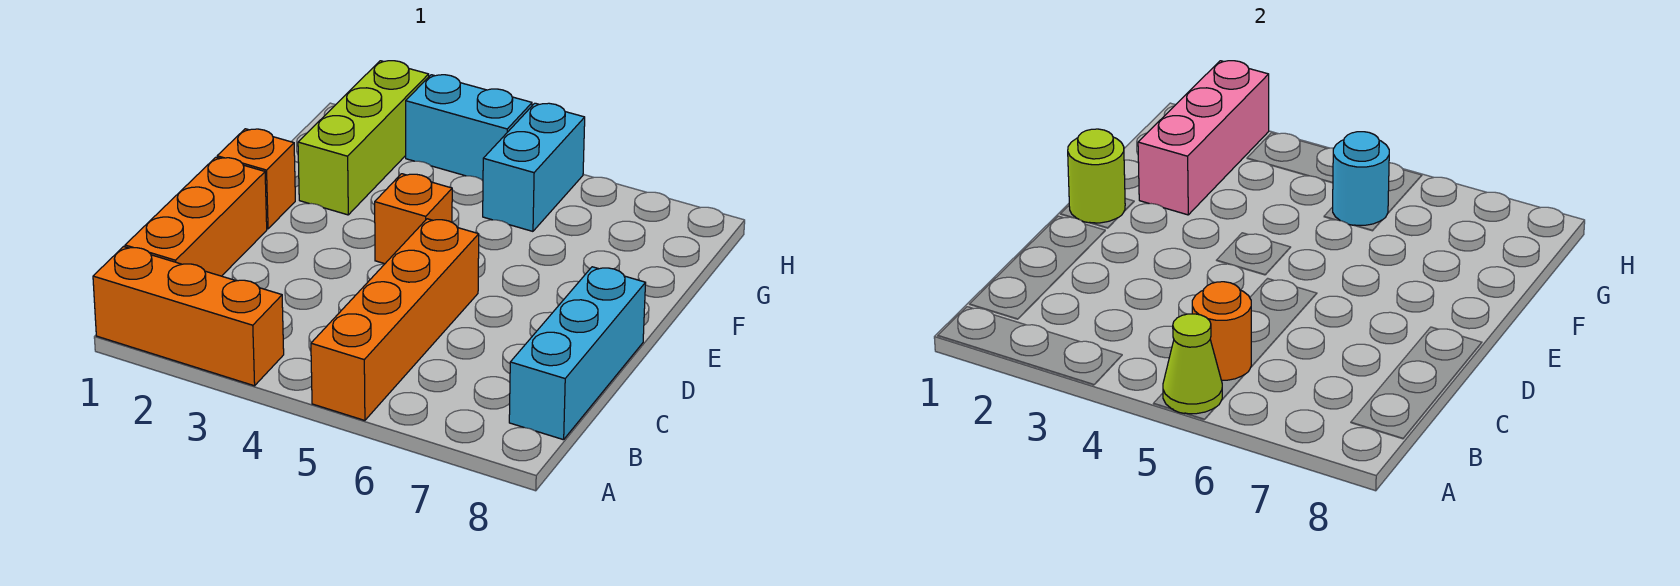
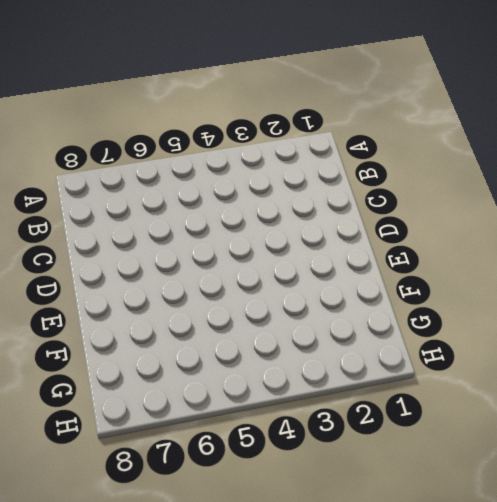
none -> orange brick A1:A3 level 1
none -> orange brick A5:D5 level 1
none -> orange brick B1:D1 level 1

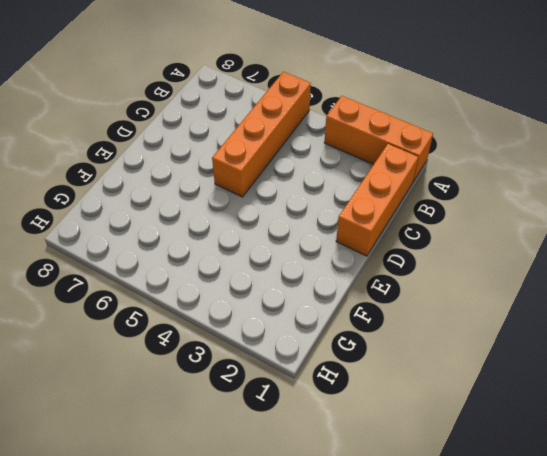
none -> cyan brick B8:D8 level 1
none -> orange brick E1 level 1
none -> orange brick E4 level 1

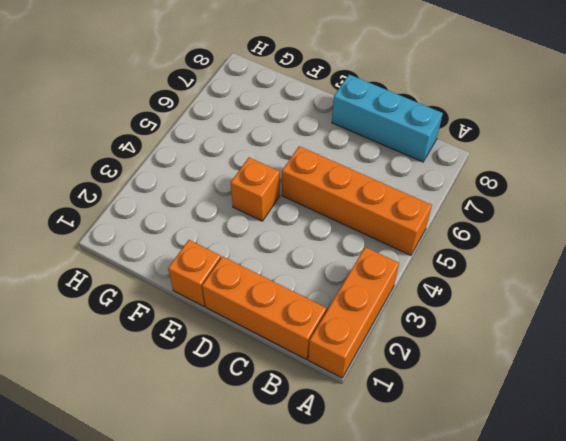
none -> lime brick F2:H2 level 1
none -> cyan brick G5:H5 level 1
none -> cyan brick H3:H4 level 1

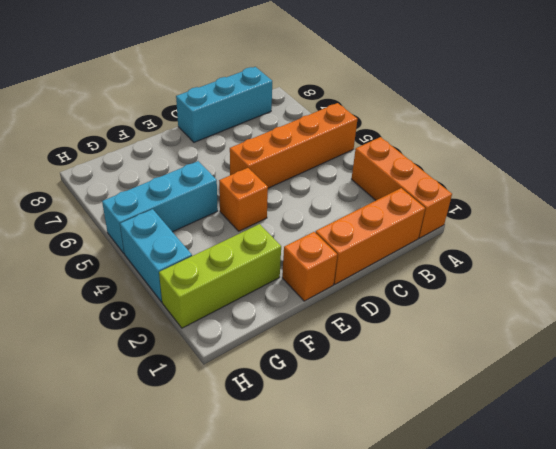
cyan brick F5:H5 level 1 -> cyan brick G5:H5 level 1
none -> lime cone A5 level 2
none -> orange round brick B5 level 2
none -> lime round brick E1 level 2

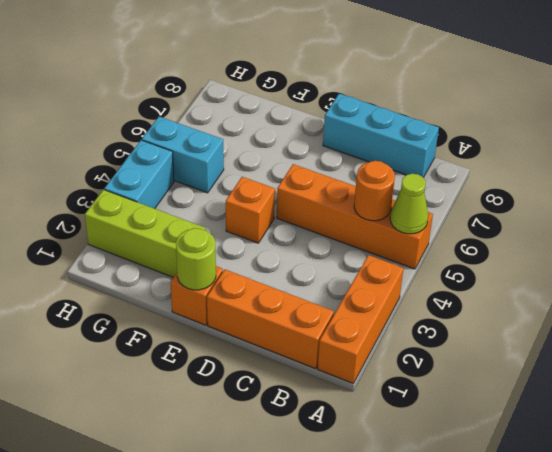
none -> pink brick F2:H2 level 2
none -> cyan round brick G5 level 2

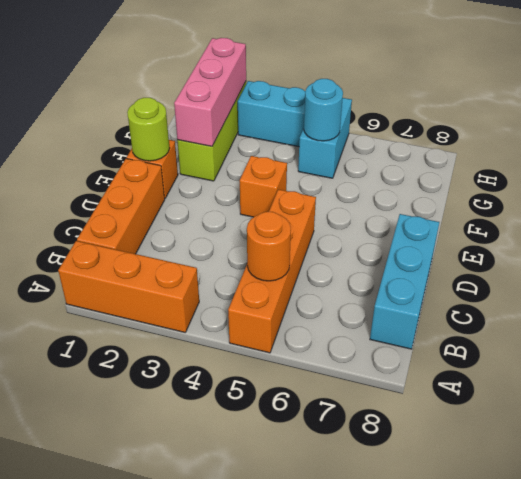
none -> lime cone A5 level 2

